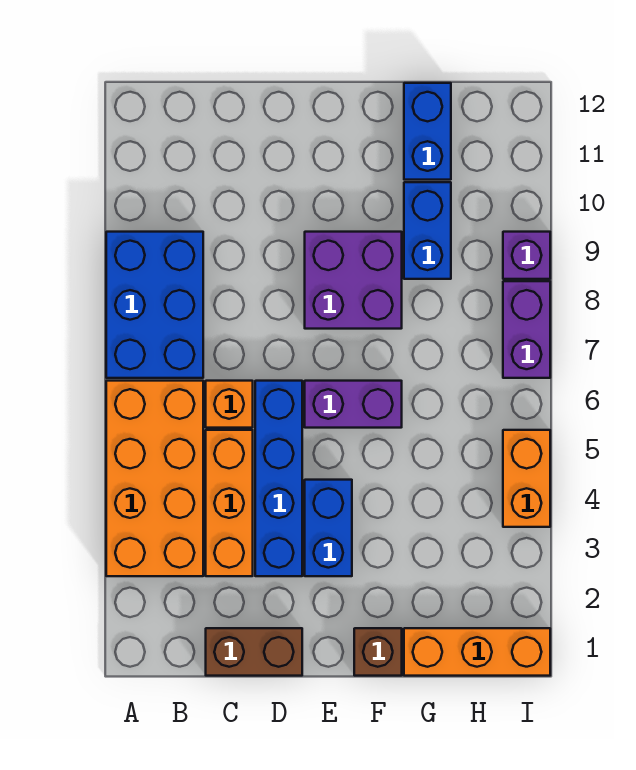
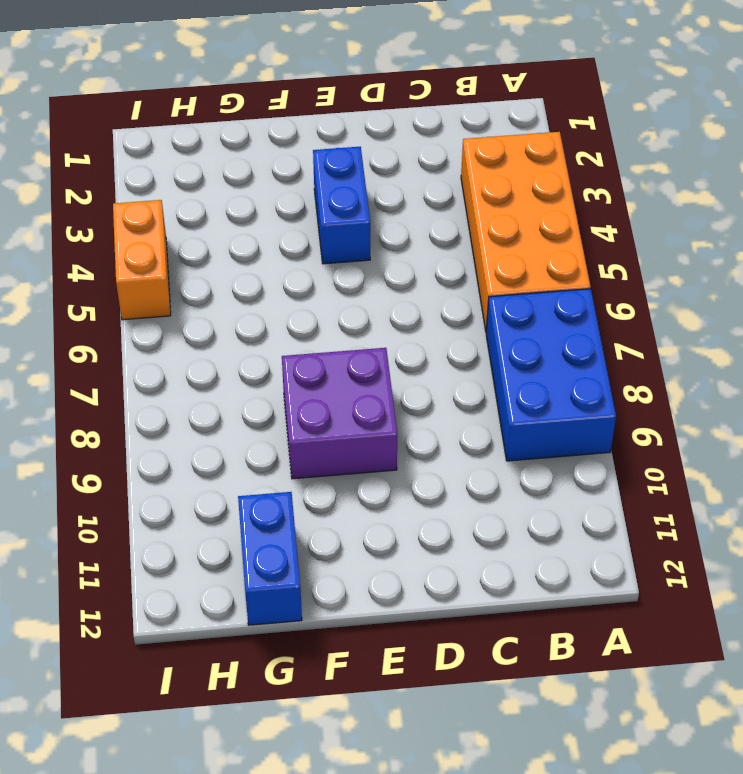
none -> brown brick C1:D1 level 1
none -> orange brick C3:C5 level 1
none -> orange brick C6 level 1

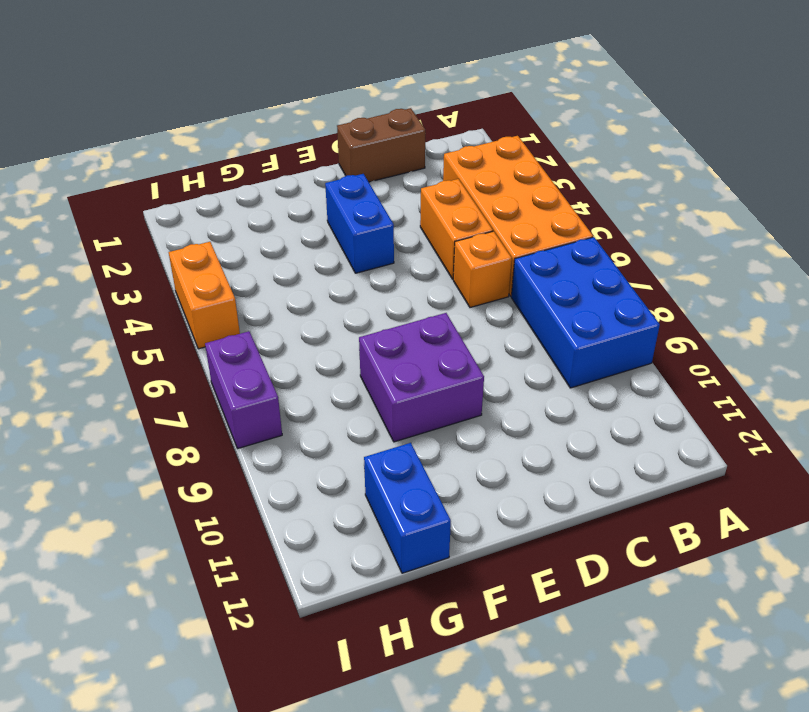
orange brick C4:C5 level 1 -> orange brick C3:C5 level 1
none -> blue brick D3:D6 level 1
none -> purple brick E6:F6 level 1
none -> brown brick F1 level 1

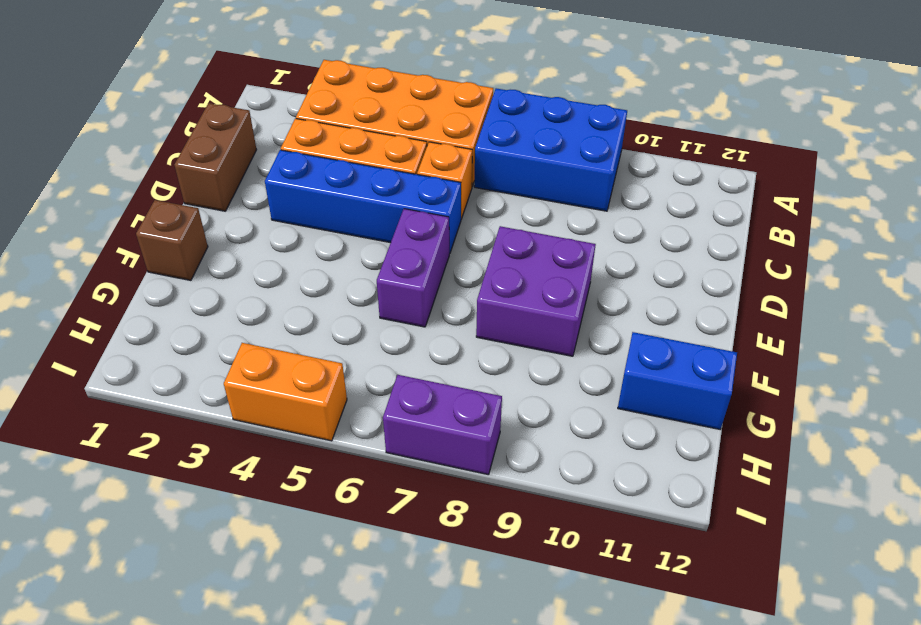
none -> blue brick E3:E4 level 1
none -> orange brick G1:I1 level 1
none -> blue brick G9:G10 level 1

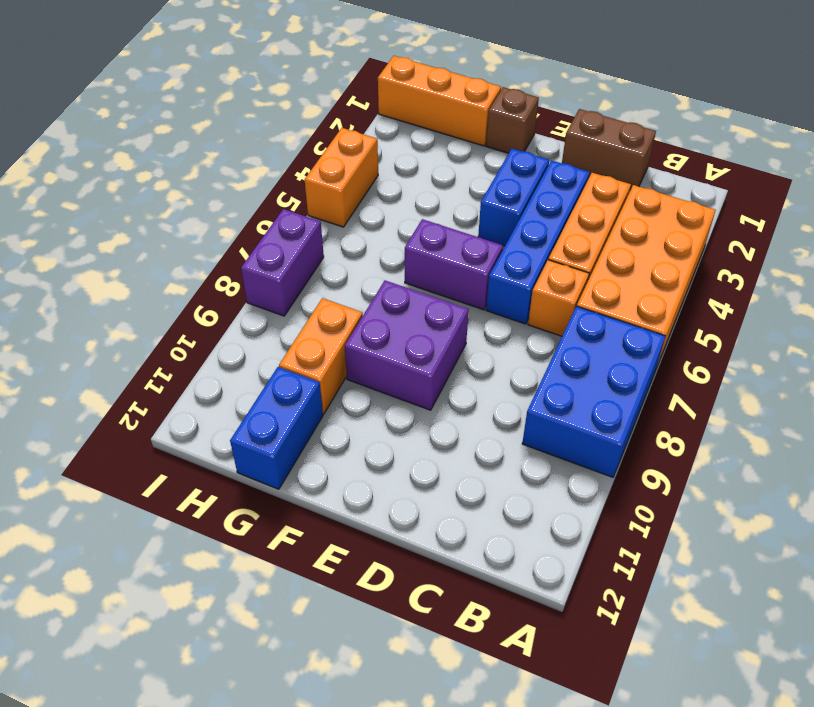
orange brick G9:G10 level 1 -> blue brick G9:G10 level 1
none -> purple brick I9 level 1

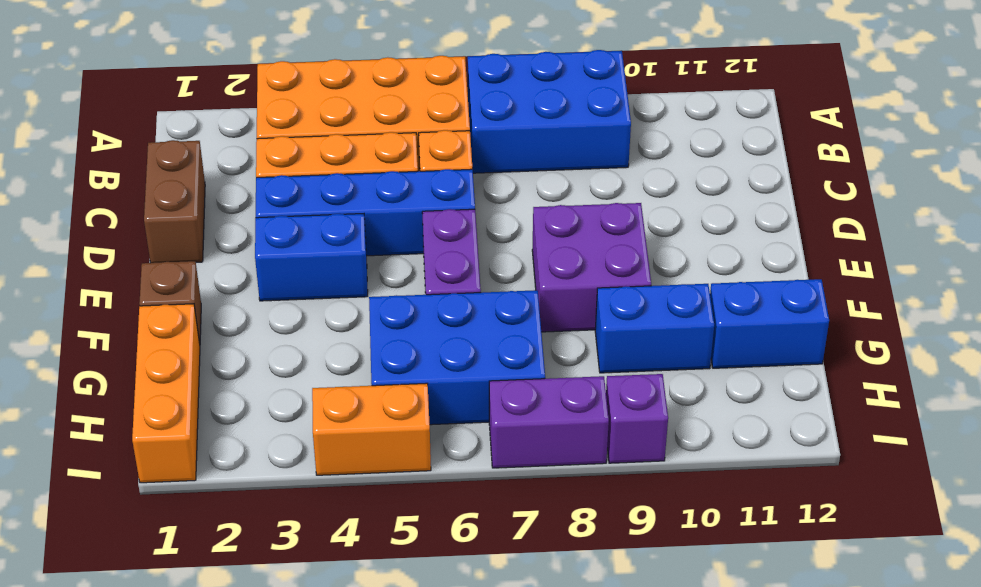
blue brick G5:H7 level 1 -> none

